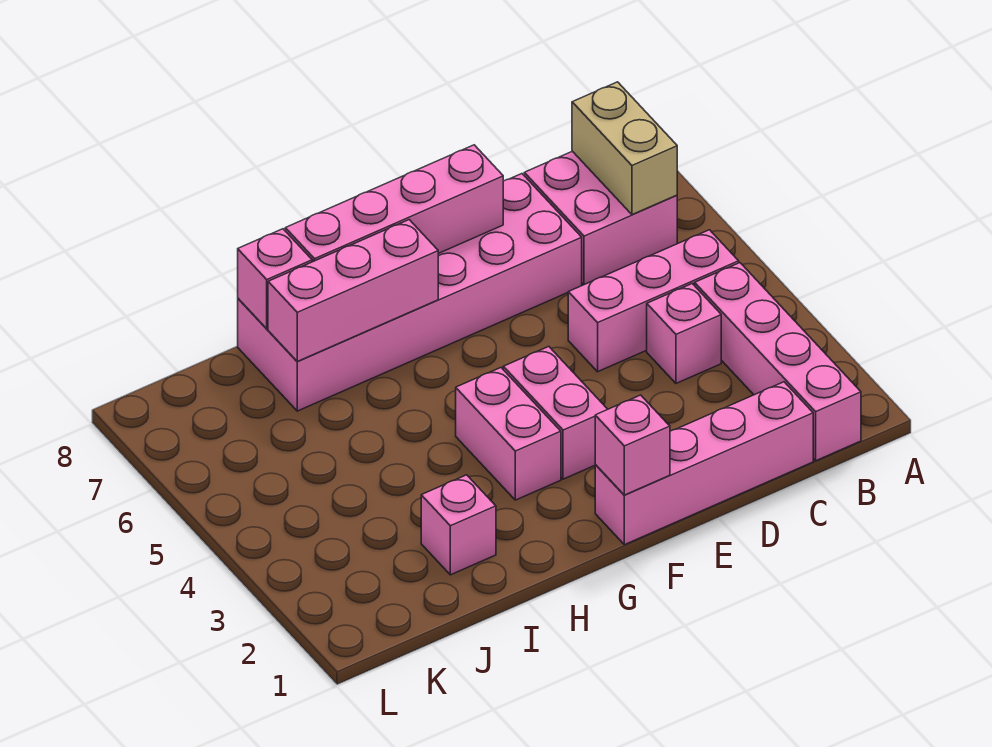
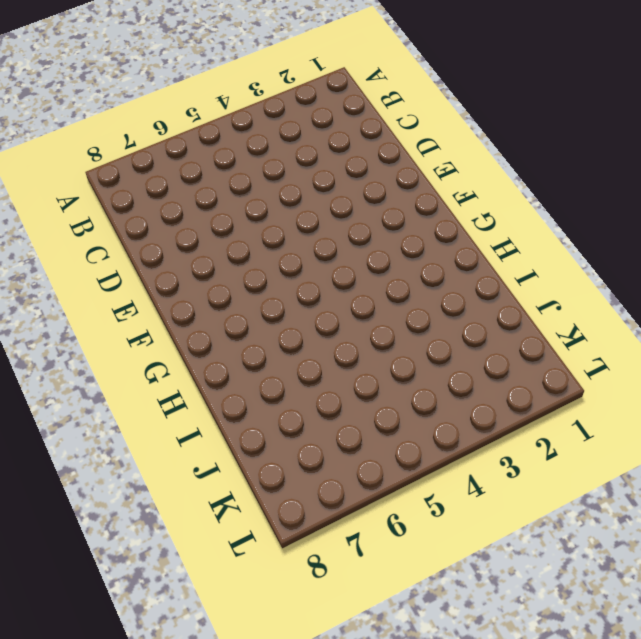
none -> pink brick B1:B4 level 1
none -> pink brick B5:D5 level 1
none -> pink brick B7:C8 level 1

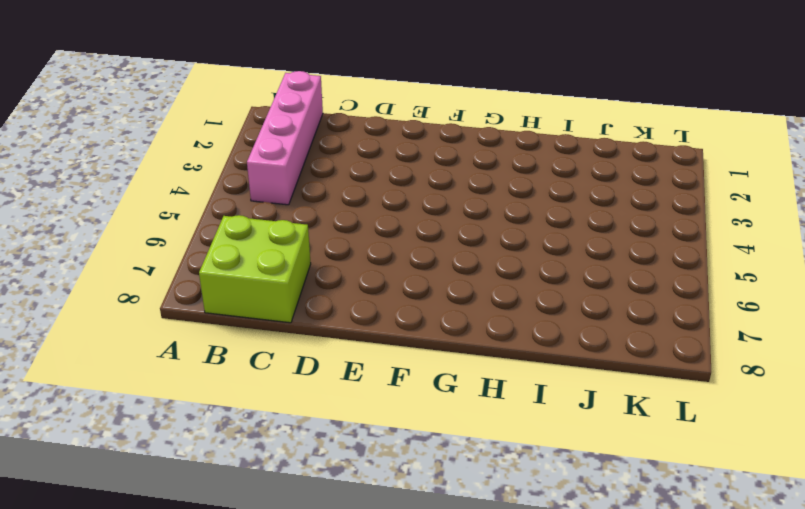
lime brick B7:C8 level 1 -> pink brick B7:C8 level 1
none -> pink brick B5:D5 level 1
none -> pink brick C1:F1 level 1
none -> pink brick C4 level 1

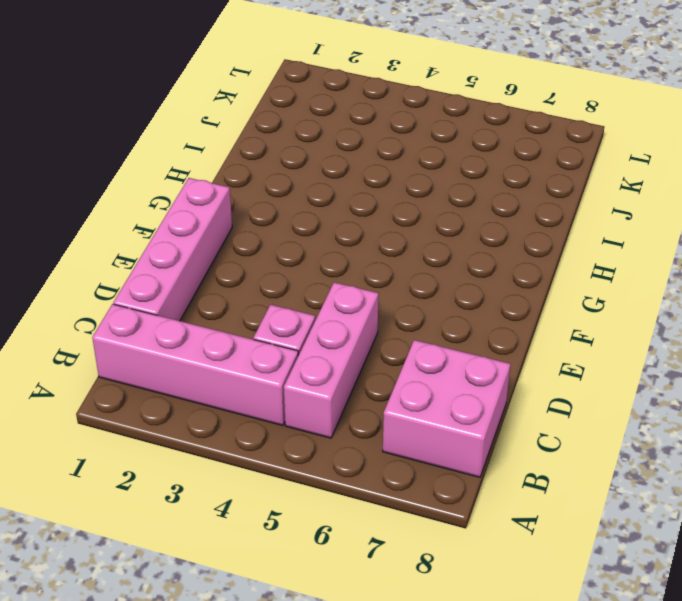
none -> pink brick D7:I8 level 1
none -> pink brick F3:F4 level 1
none -> pink brick G3:G4 level 1

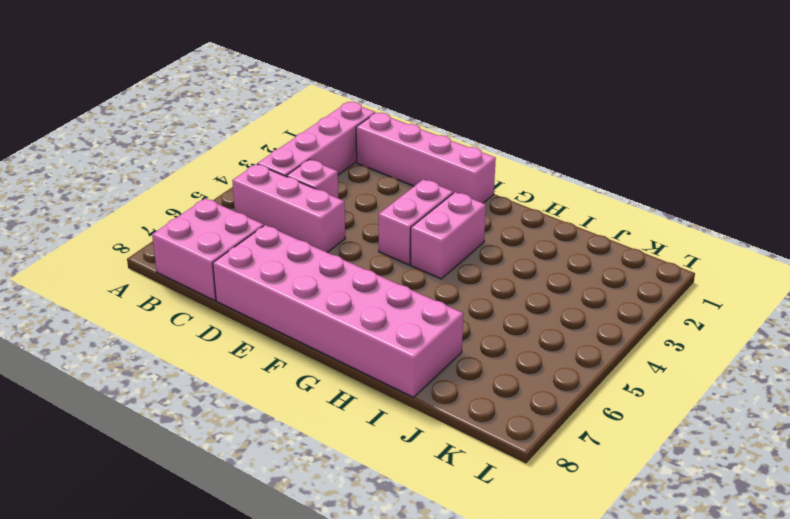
none -> pink brick I2 level 1
none -> tan brick B7:B8 level 2
none -> pink brick E8:H8 level 2

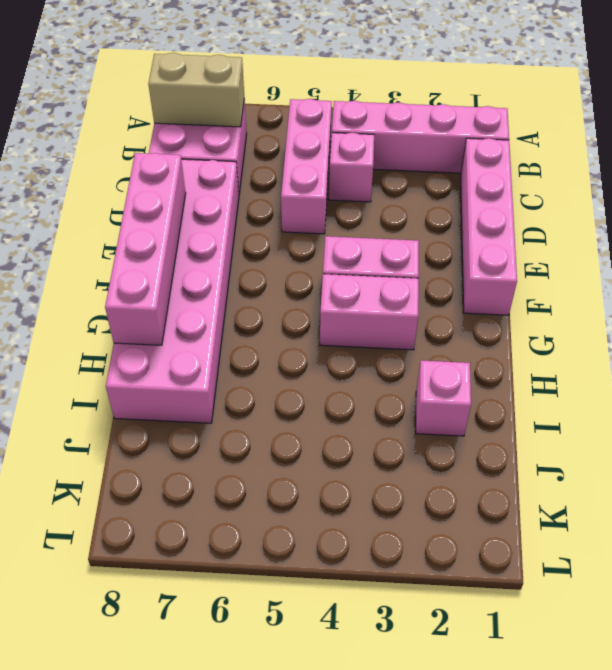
none -> pink brick F1 level 2
none -> pink brick G7:I7 level 2
none -> pink brick I8 level 2

